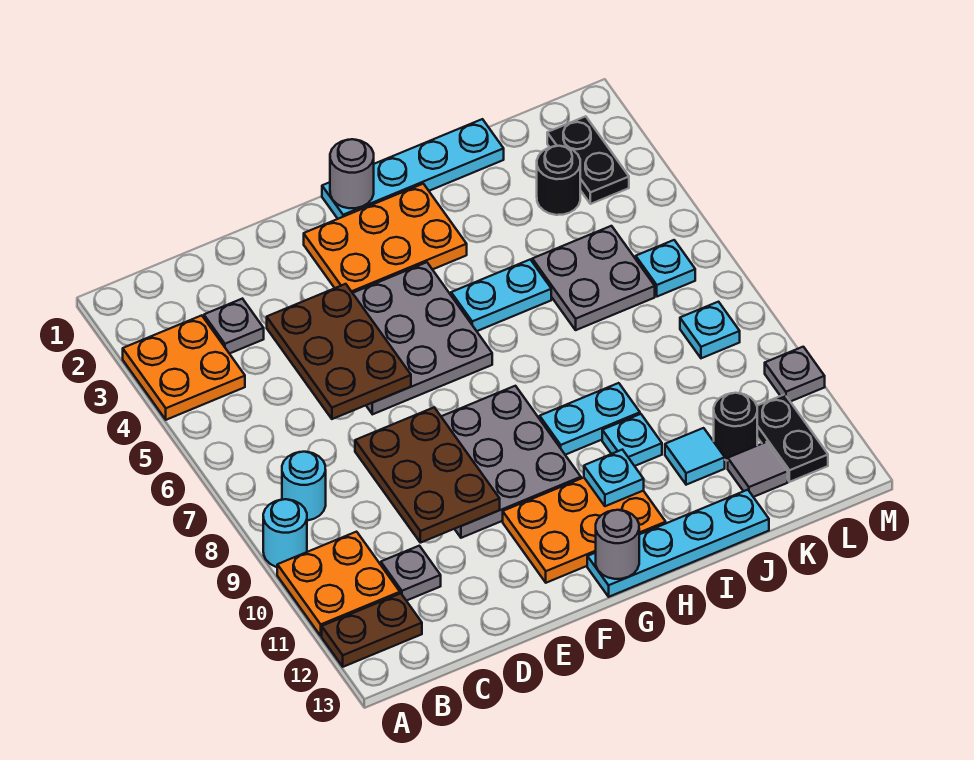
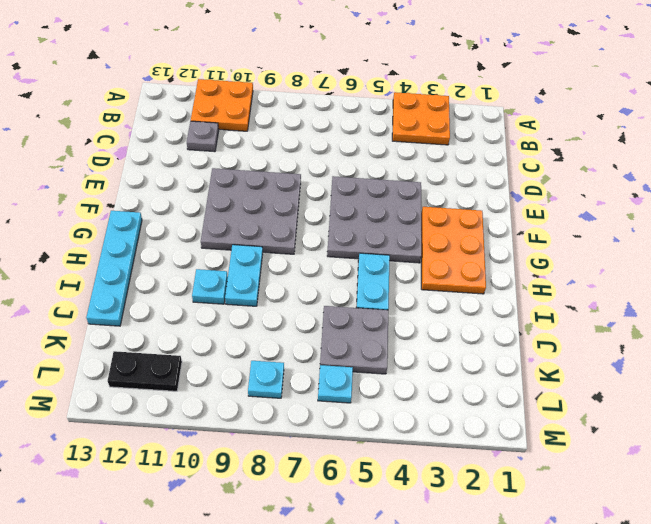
none -> cyan round brick A9 level 1
none -> brown plate A12:B12 level 1
none -> cyan round brick B8 level 1
none -> grey plate C3 level 1

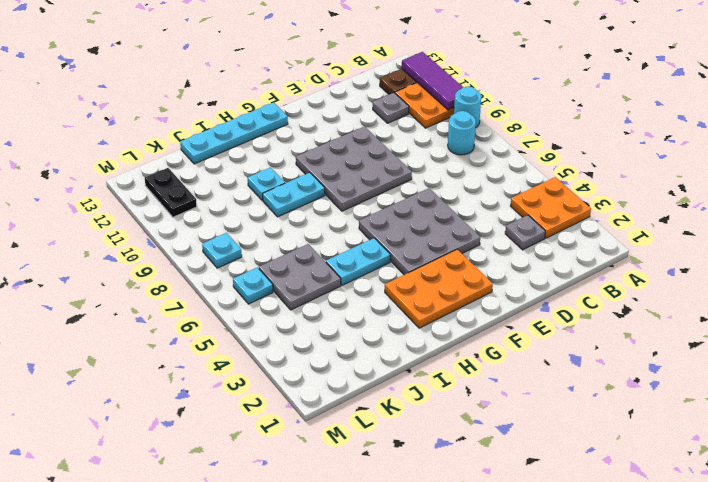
purple tile A10:A12 level 2 -> none
none -> orange plate F11:H12 level 1
none -> cyan plate G1:J1 level 1
none -> cyan tile J11 level 1
none -> black round brick K3 level 1

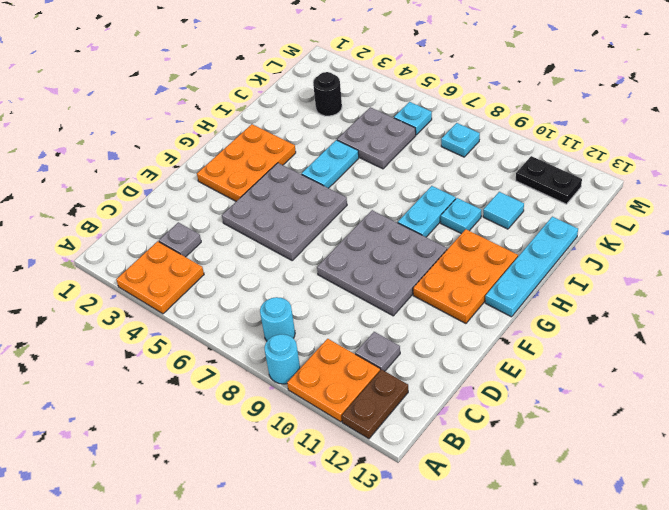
none -> cyan plate G1:J1 level 1
none -> black round brick K11 level 1
none -> grey tile K12 level 1
none -> black plate L2:L3 level 1

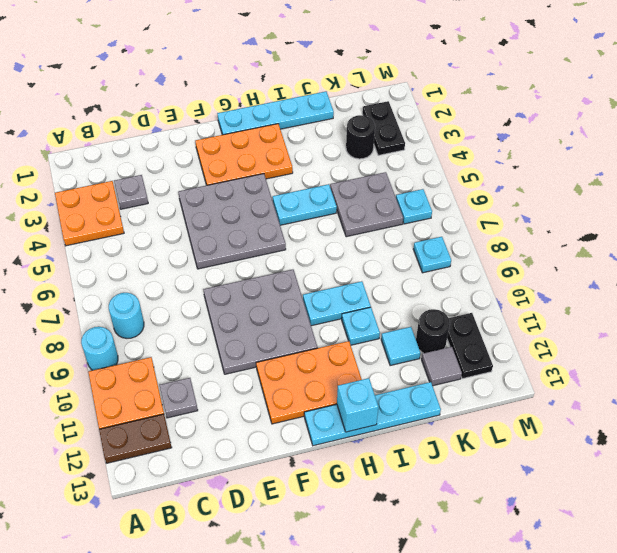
cyan brick H13 level 2 -> none
none -> grey plate M10 level 1
none -> brown plate D4:E6 level 2
none -> brown plate D8:E10 level 2
none -> grey round brick G1 level 2

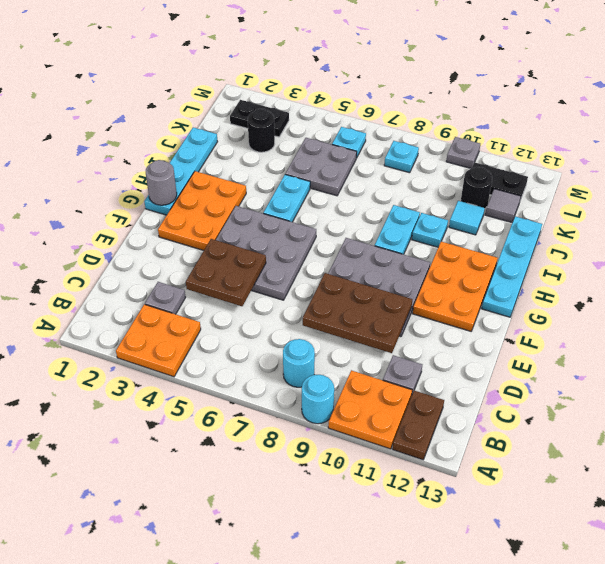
brown plate D4:E5 level 2 -> brown plate D4:E6 level 2
none -> grey round brick G13 level 2
none -> cyan plate H11 level 2

